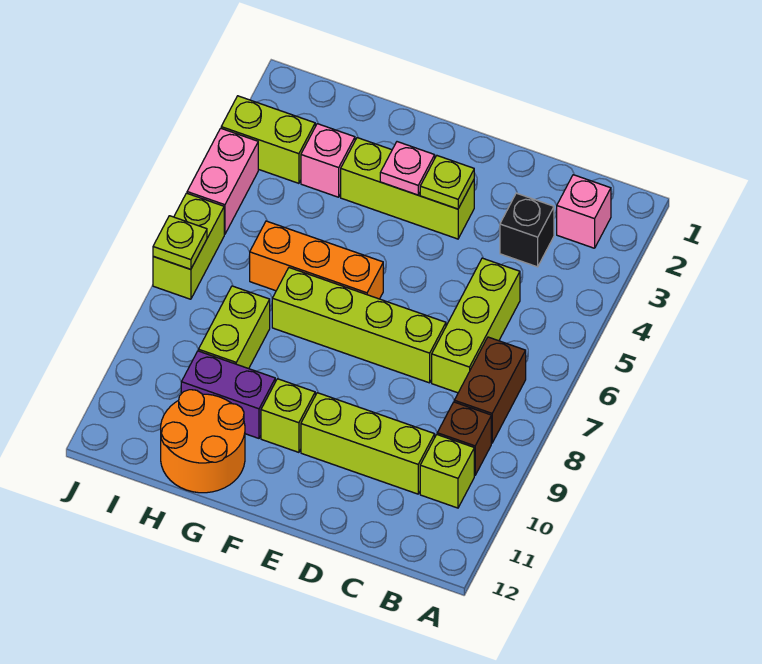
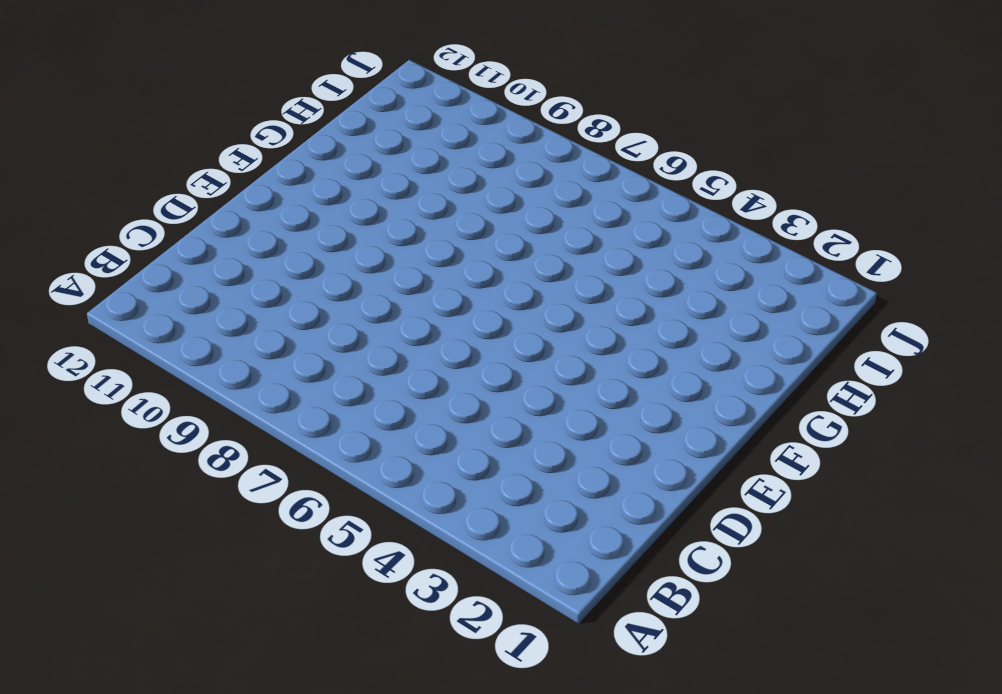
none -> pink brick B2 level 1
none -> brown brick B7:B8 level 1
none -> brown brick B9 level 1

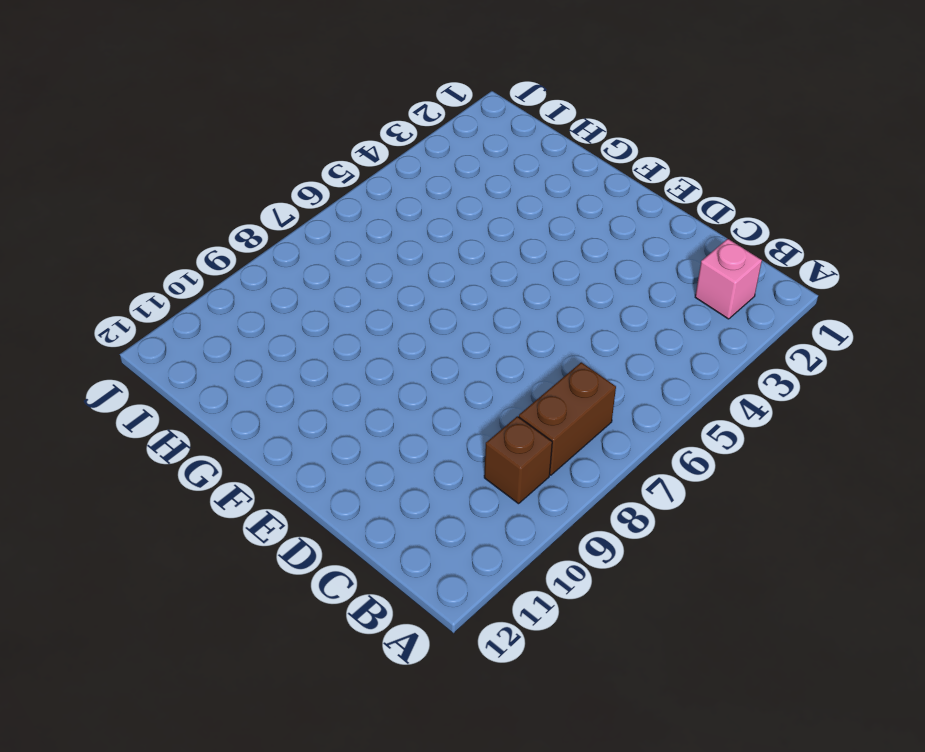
none -> lime brick B10 level 1
none -> black brick C3 level 1
none -> lime brick C5:C7 level 1

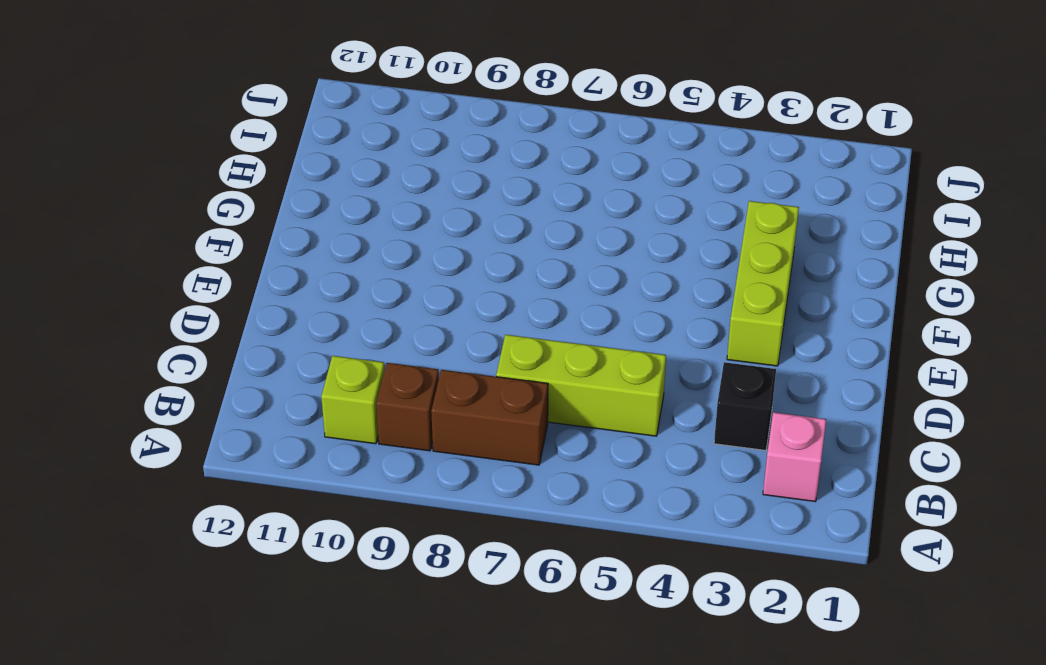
none -> lime brick C10:E10 level 1
none -> lime brick D7:G7 level 1
none -> orange brick F6:H6 level 1

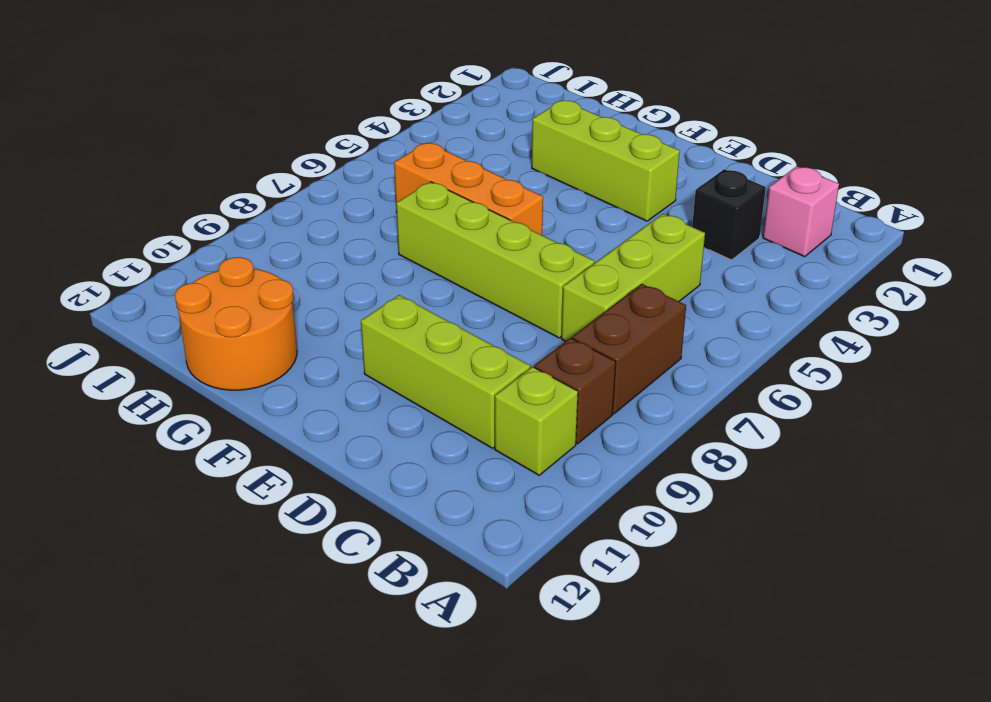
none -> lime brick F10 level 1
none -> purple brick G10:H10 level 1
none -> pink brick H3 level 1

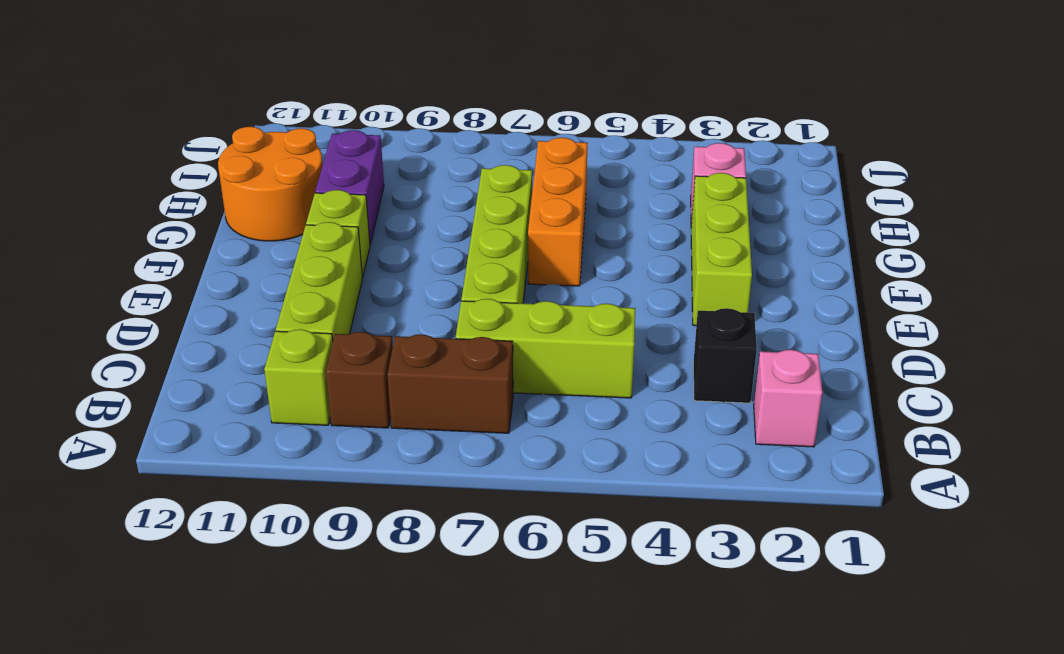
none -> lime brick H8:H9 level 1
none -> lime brick I3:J3 level 1
none -> pink brick J4:J5 level 1

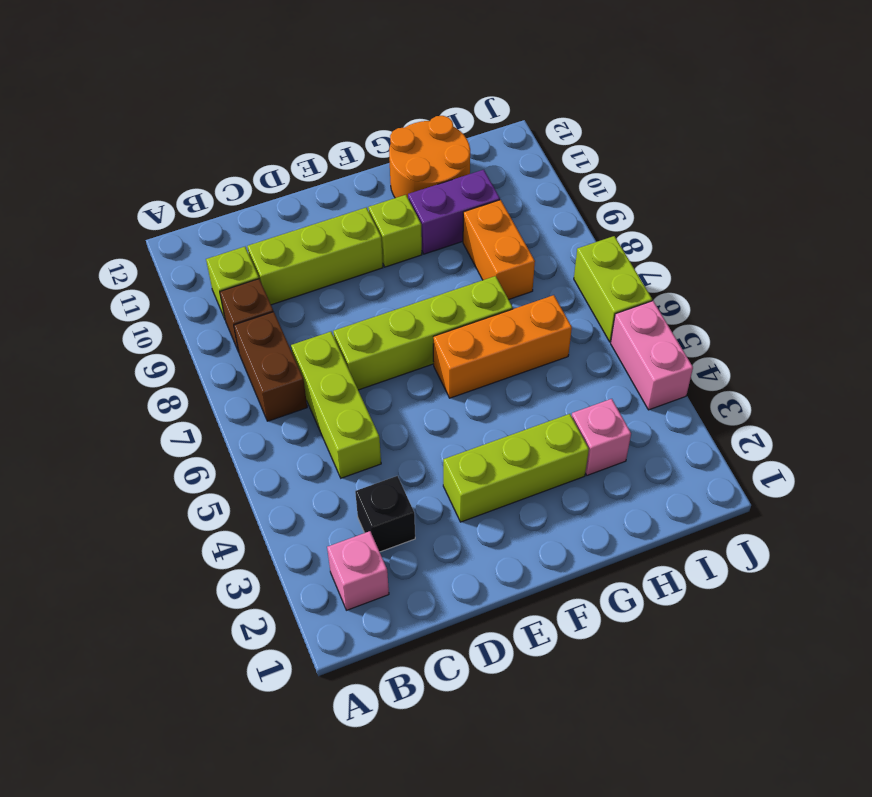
orange brick H8:H9 level 1 -> lime brick H8:H9 level 1
none -> lime brick I3:J3 level 1
none -> lime plate E3 level 2
none -> pink plate F3 level 2

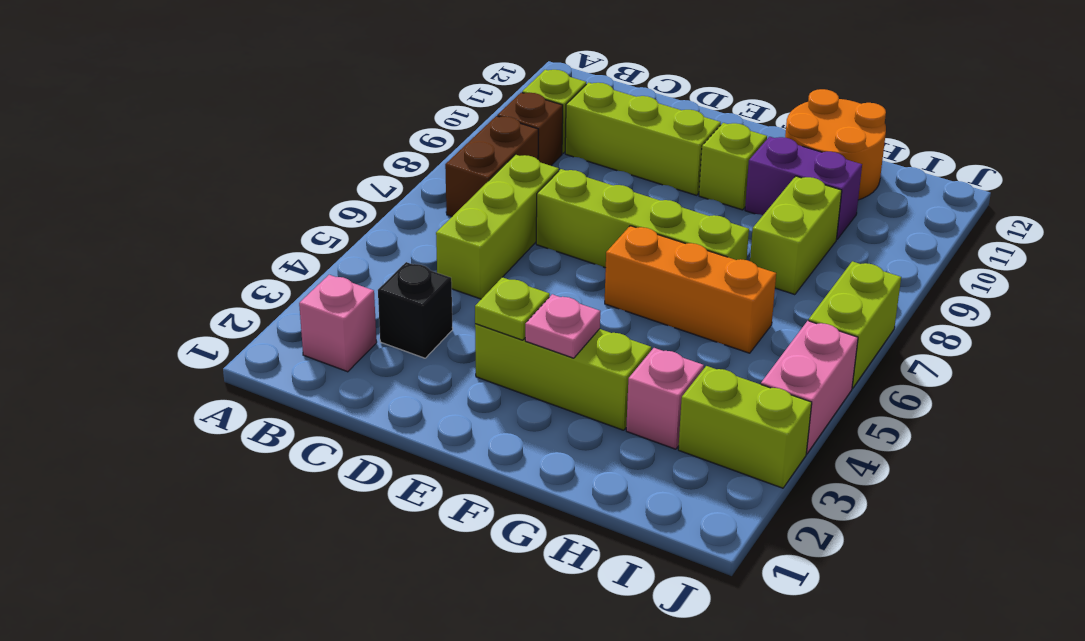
none -> lime plate J7 level 2

